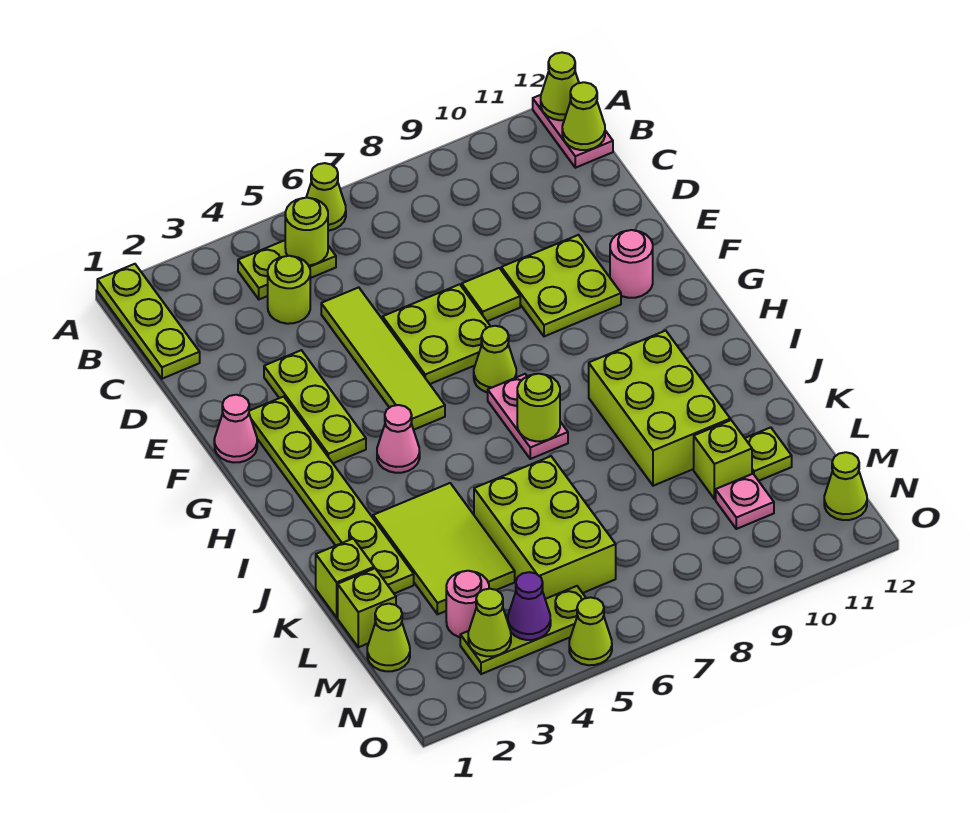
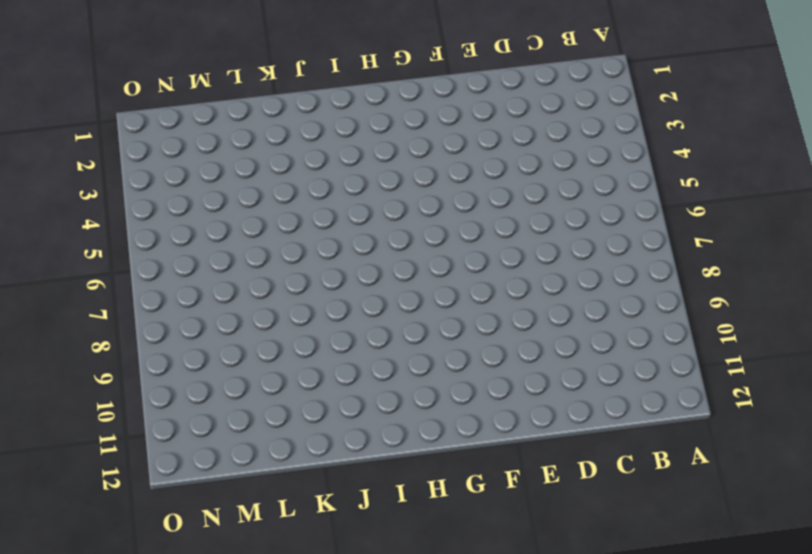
none -> lime plate A1:C1 level 1
none -> lime cone A6 level 1
none -> pink plate A12:B12 level 1
none -> lime plate B4:B5 level 1

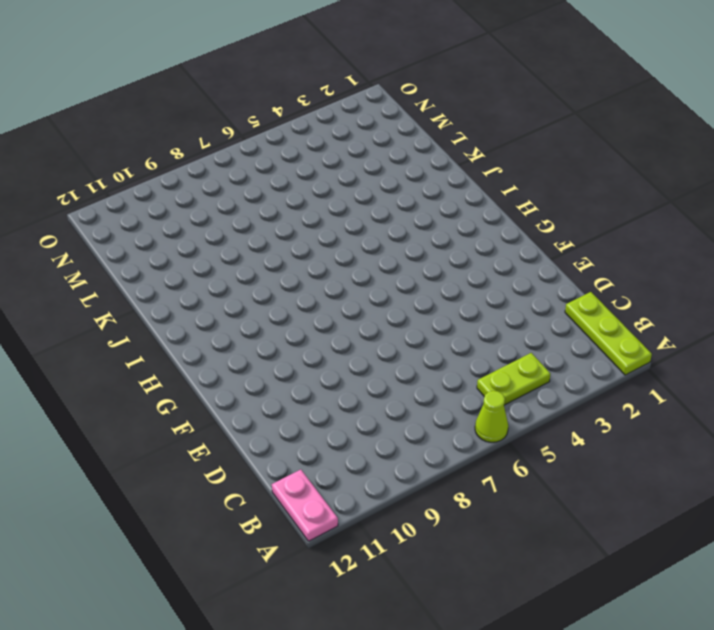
none -> lime round brick C4 level 1
none -> lime tile D5:G5 level 1
none -> lime plate E3:G3 level 1
none -> lime plate E6:F7 level 1

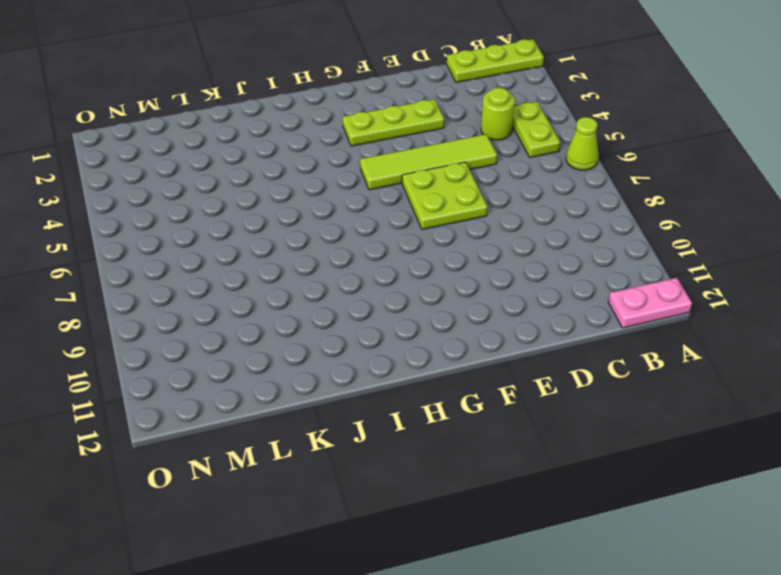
none -> lime tile E8 level 1
none -> lime plate E9:F10 level 1
none -> pink cone F1 level 1
none -> lime plate F2:K2 level 1

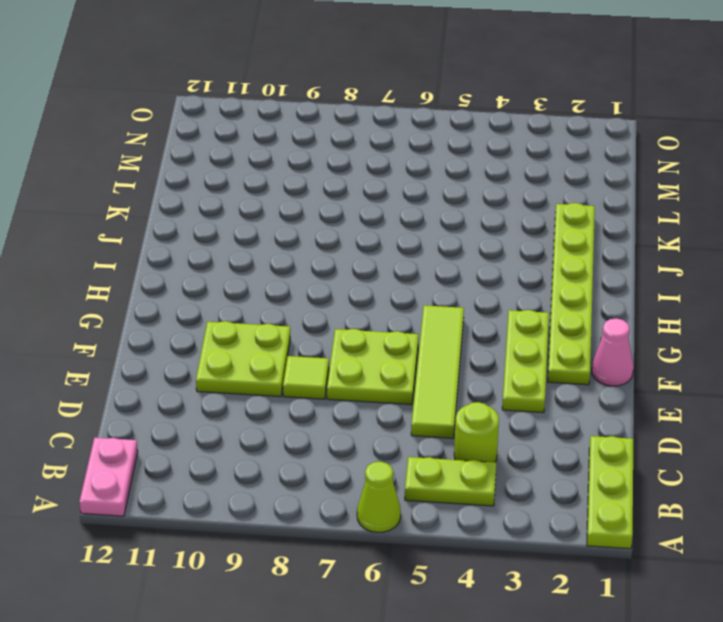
none -> pink round brick F11 level 1
none -> lime cone G7 level 1
none -> pink cone H4 level 1
none -> pink plate H7:I7 level 1

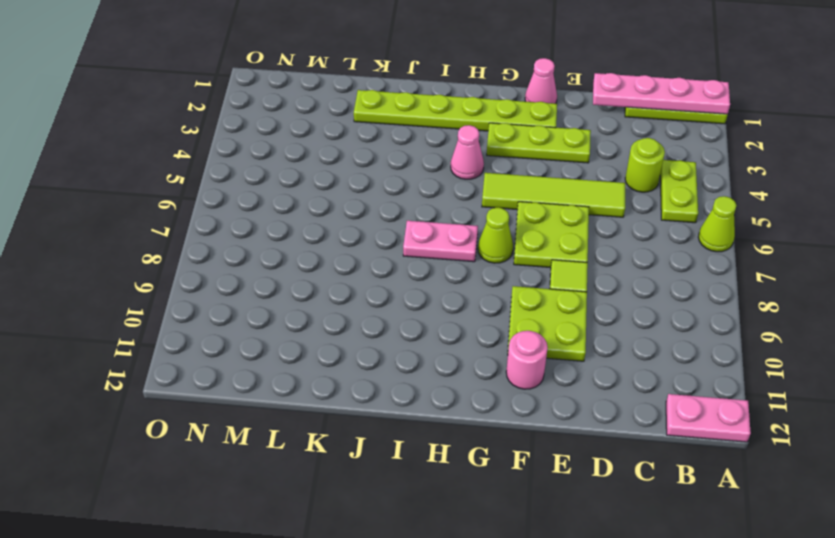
pink plate A1:D1 level 2 -> none
none -> lime brick I9:K10 level 1
none -> lime tile J3:L4 level 1
none -> lime brick K1 level 1
none -> lime brick K5:M6 level 1

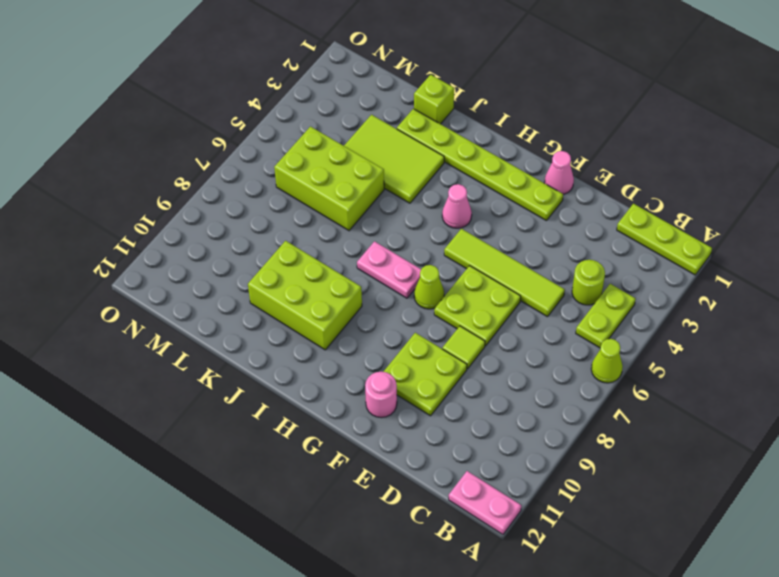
none -> lime plate E3:G3 level 1
none -> lime brick L1 level 1
none -> lime brick L10 level 1
none -> lime plate L11 level 1

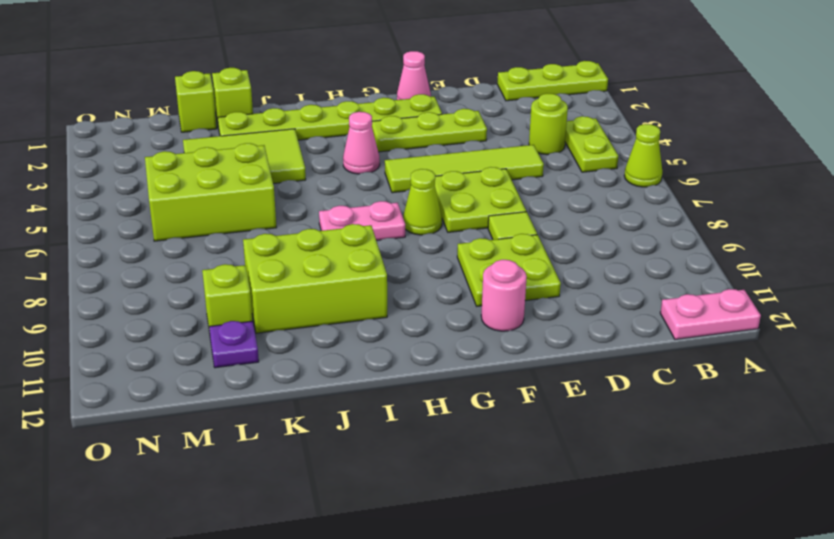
purple plate L11 level 1 -> lime plate L11 level 1
none -> lime cone M1 level 1
none -> pink round brick M3 level 1
none -> pink plate M10 level 1
none -> lime plate N3:N5 level 1

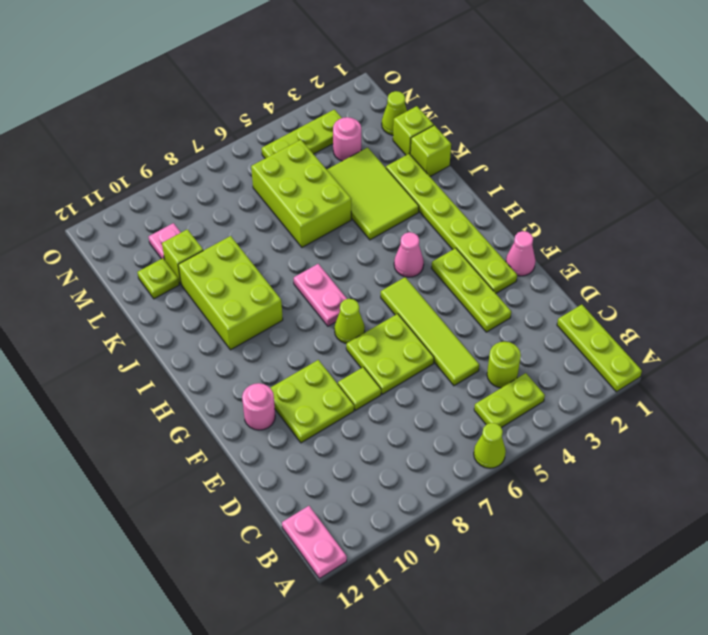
none -> lime cone N12 level 1
none -> lime cone O5 level 1
none -> lime cone A12 level 2
none -> lime round brick B5 level 2

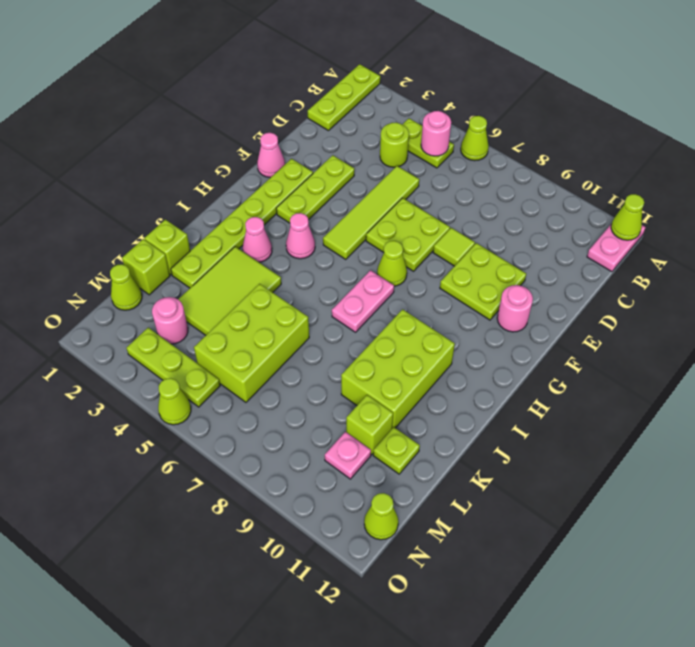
pink round brick B5 level 2 -> lime round brick B5 level 2
pink cone I3 level 1 -> none
none -> lime cone B12 level 2
none -> lime round brick I7 level 2
none -> lime cone N3 level 2
none -> purple cone N4 level 2

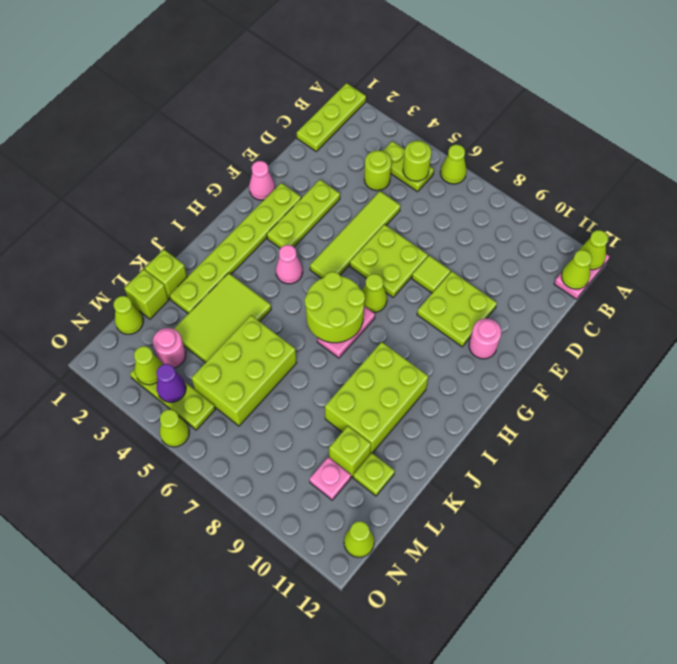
lime round brick H6:I7 level 2 -> lime round brick I7 level 2

